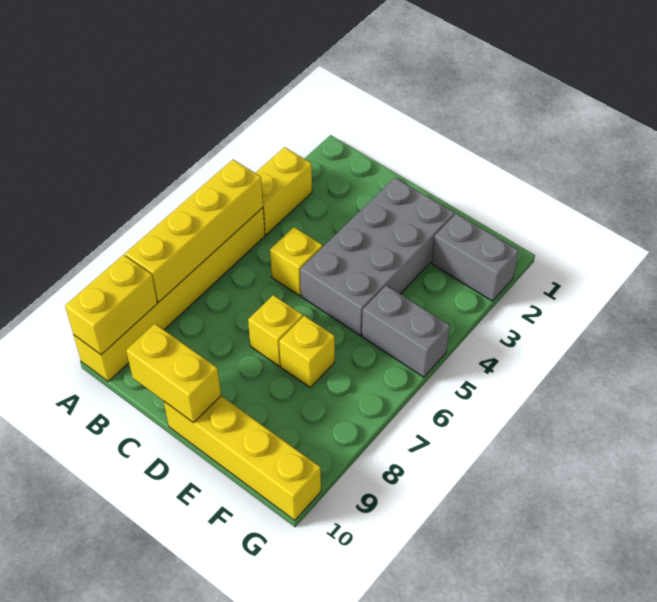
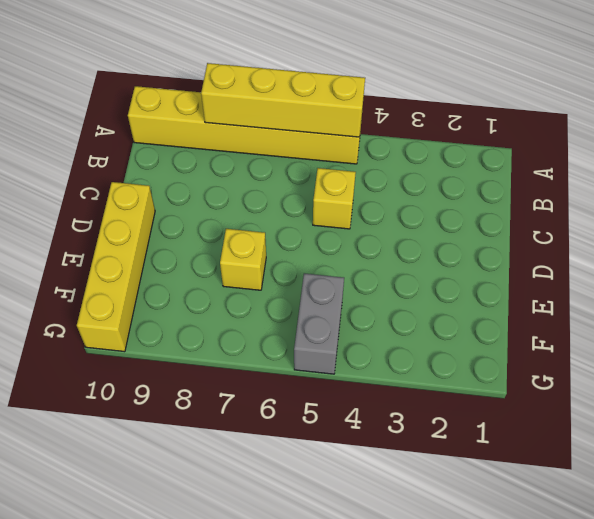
none -> yellow brick A3:A4 level 1
none -> grey brick D2:E5 level 1
none -> yellow brick D7 level 1

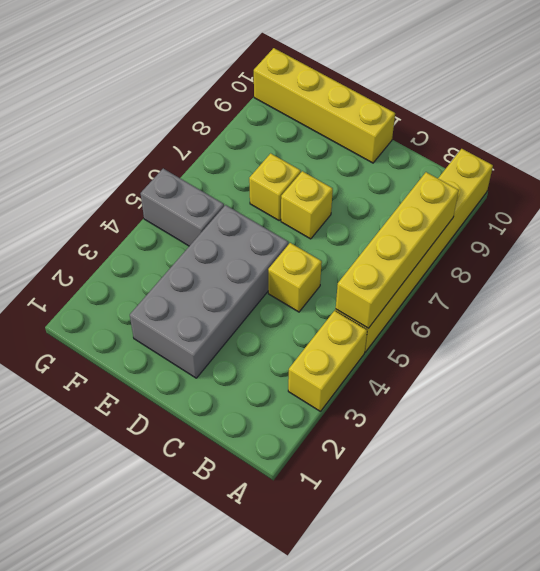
none -> grey brick F2:G2 level 1
none -> yellow brick A9:A10 level 2
none -> yellow brick C10:D10 level 2

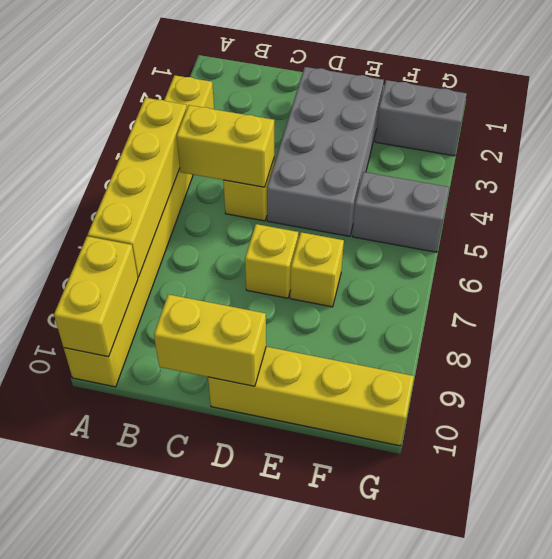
yellow brick B5:C5 level 2 -> none

